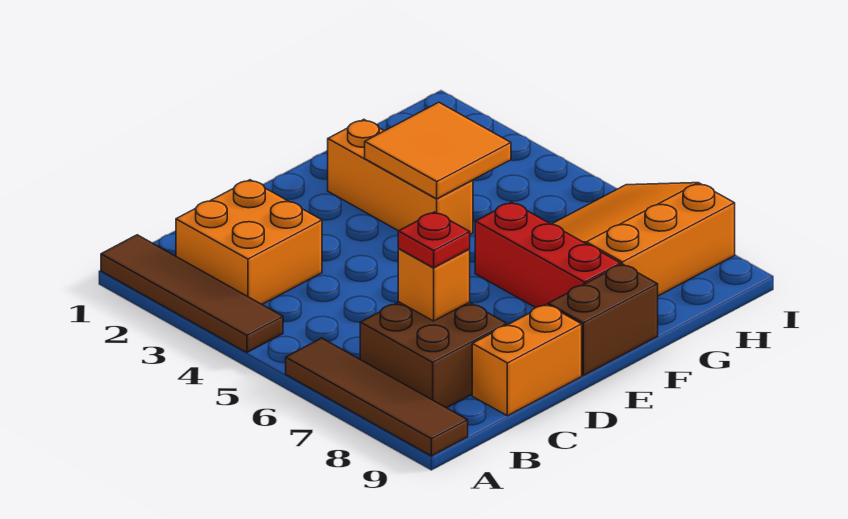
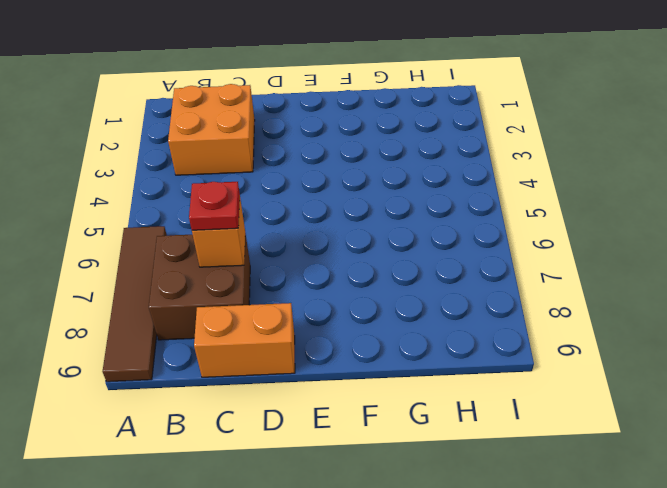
none -> brown tile A1:A4 level 1
none -> brown brick E9:F9 level 1
none -> orange brick F2:F4 level 1

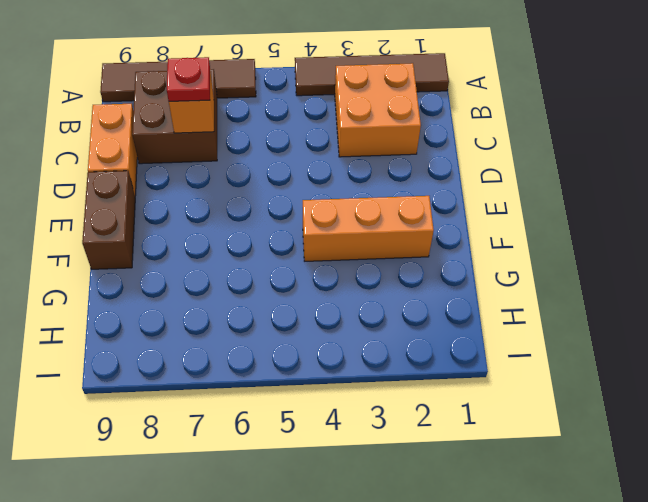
none -> red brick F6:F8 level 1
none -> orange slope G6:I8 level 1 top 8
none -> orange tile F3:G4 level 2

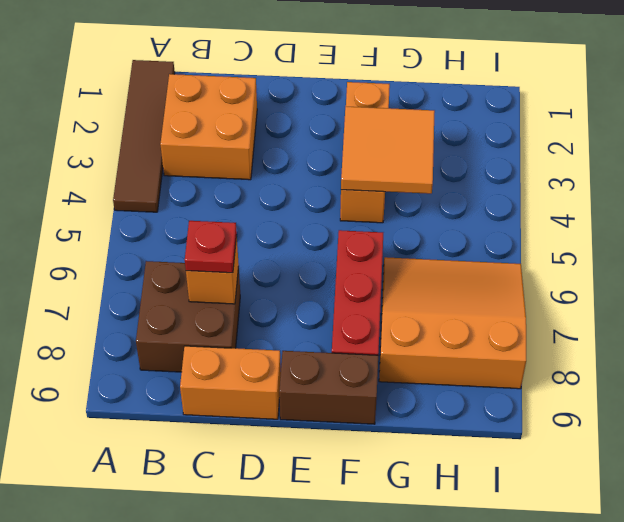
none -> brown tile A6:A9 level 1

